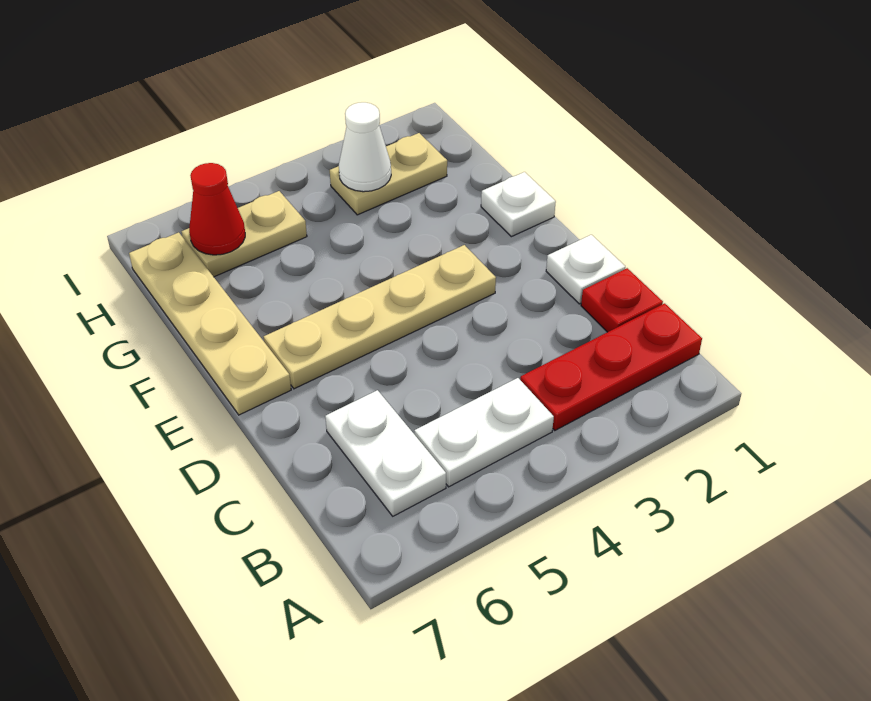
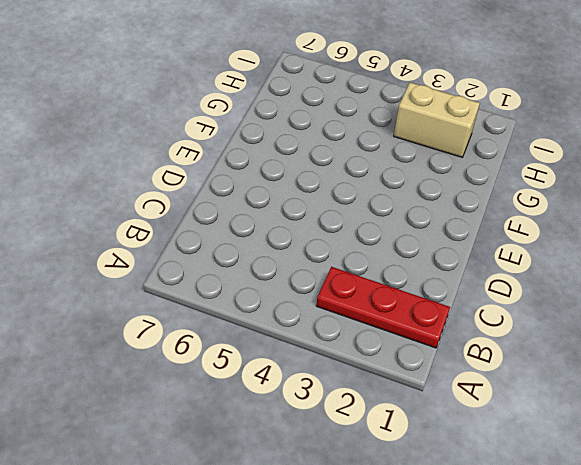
tan brick H2:H3 level 1 -> tan plate H2:H3 level 1
none -> white plate B4:B5 level 1
none -> white plate B6:C6 level 1
none -> red plate C1 level 1

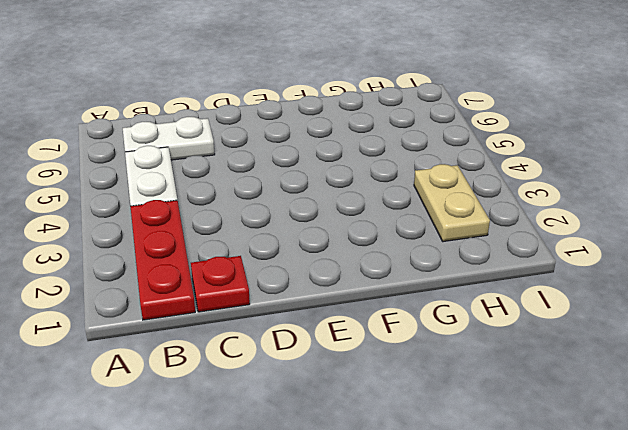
none -> white plate D1 level 1
none -> tan plate E3:E6 level 1
none -> tan plate E7:H7 level 1

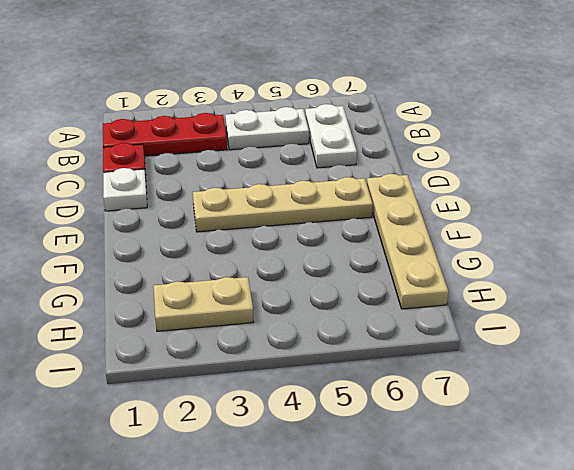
none -> white plate F1 level 1
none -> tan plate H5:H6 level 1
none -> white cone H3 level 2

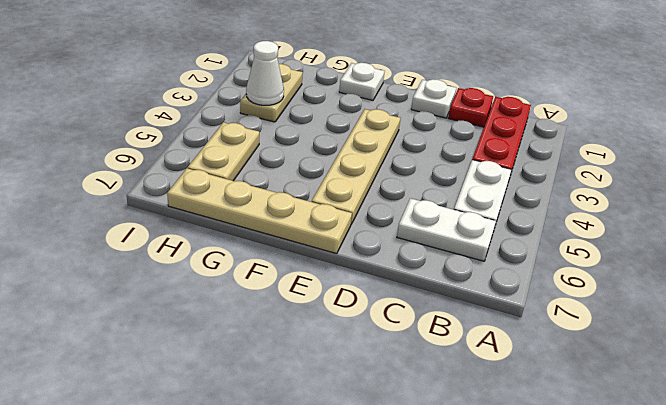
none -> red cone H6 level 2

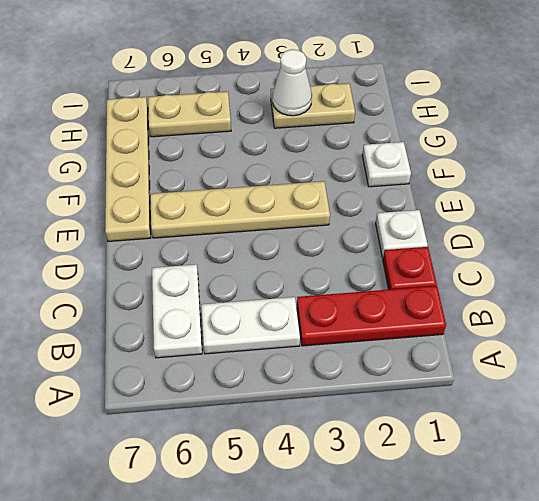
none -> red cone H6 level 2

